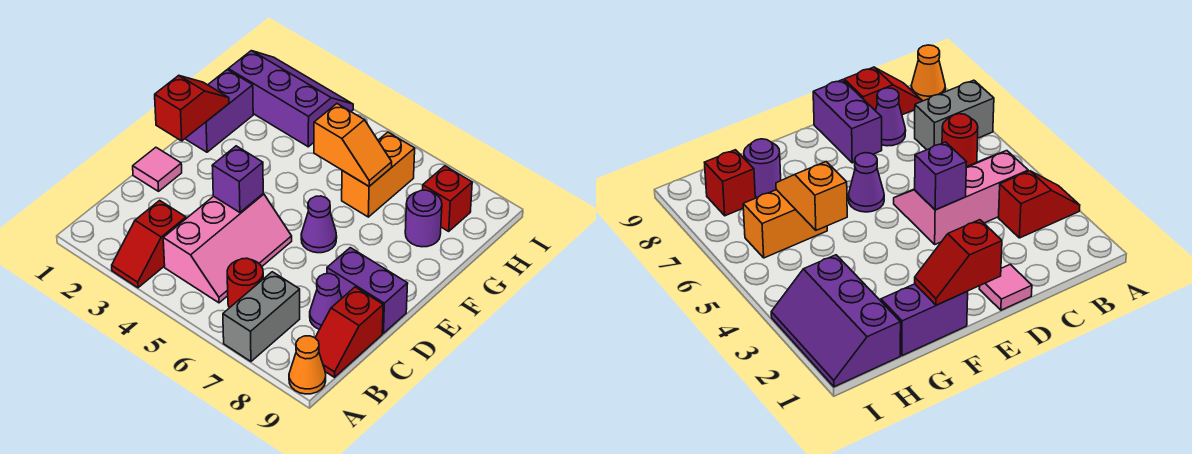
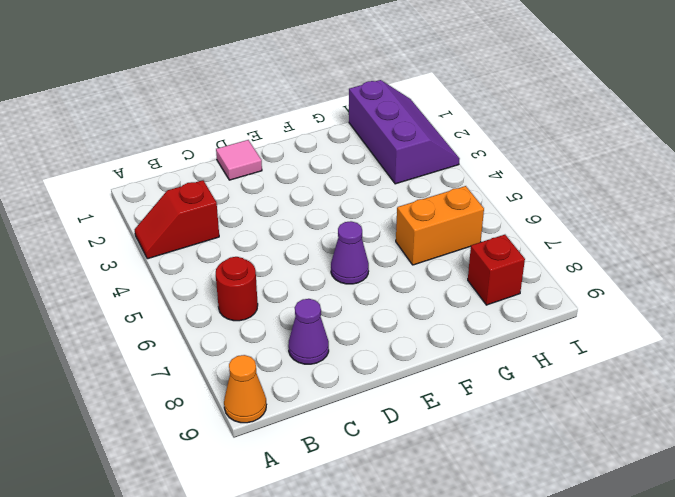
none -> grey brick A7:B7 level 1
none -> pink slope B4:D5 level 1 top 4
none -> red slope B9:C9 level 1 top C

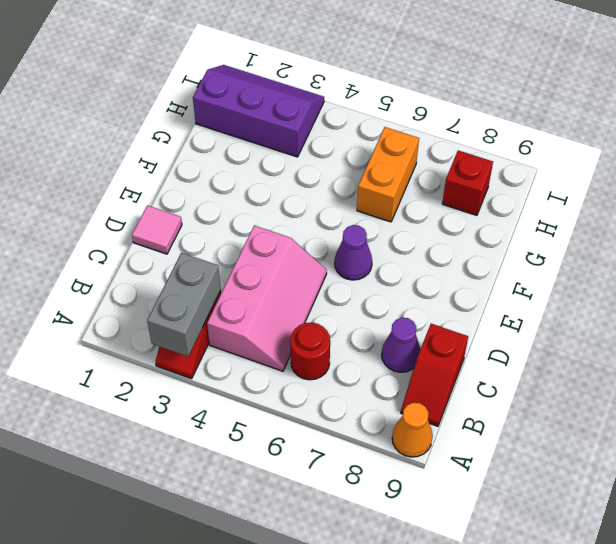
grey brick A3:B3 level 2 -> grey brick A7:B7 level 1
none -> purple brick D8:D9 level 1
none -> purple brick F1:G1 level 1
none -> purple round brick G8 level 1

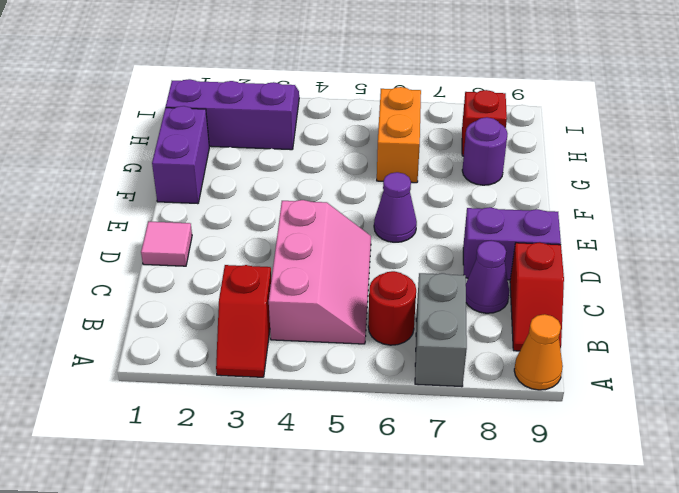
none -> purple brick D4 level 2
none -> red slope E1:F1 level 2 top E
none -> orange slope G5:G6 level 2 top 5

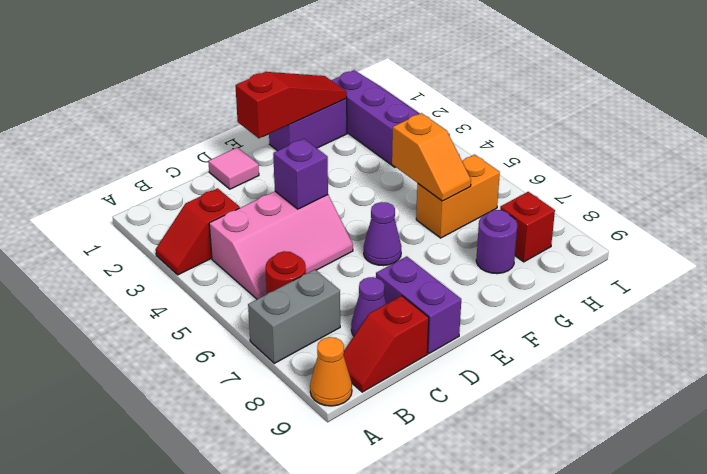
red slope E1:G1 level 2 top E -> red slope E1:F1 level 2 top E

